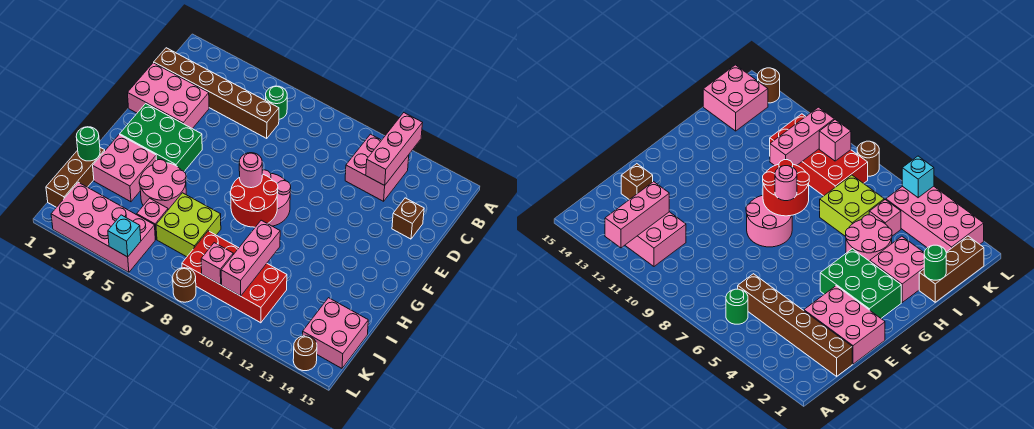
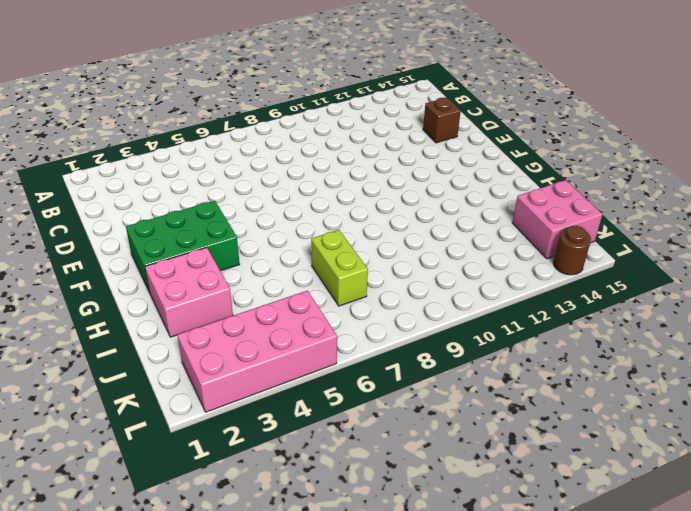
lime brick I7:J7 level 1 -> lime brick I6:J7 level 1
none -> green round brick B6 level 1
none -> pink brick B11:C12 level 1
none -> brown brick C1:C6 level 1

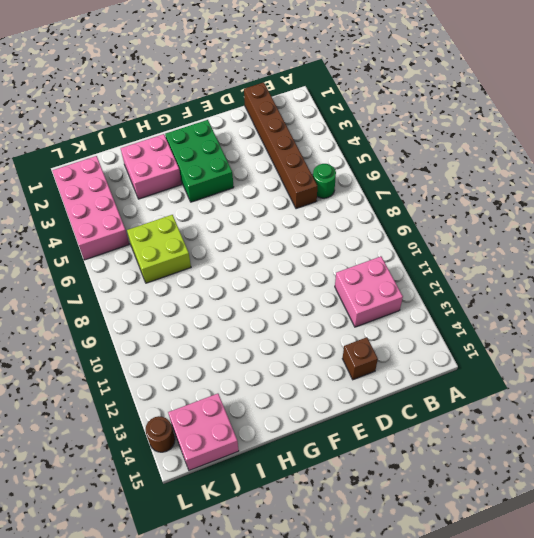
none -> pink brick D1:E3 level 1
none -> pink round brick F8:G9 level 1
none -> pink round brick H4:I5 level 1

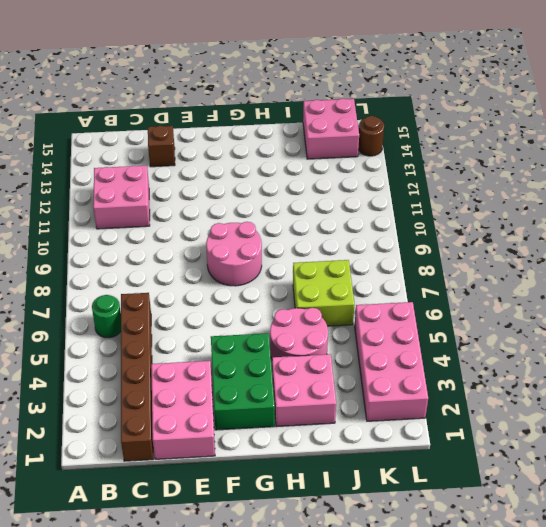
none -> brown brick I1:K1 level 1
none -> pink brick J5 level 1
none -> red brick J8:K11 level 1

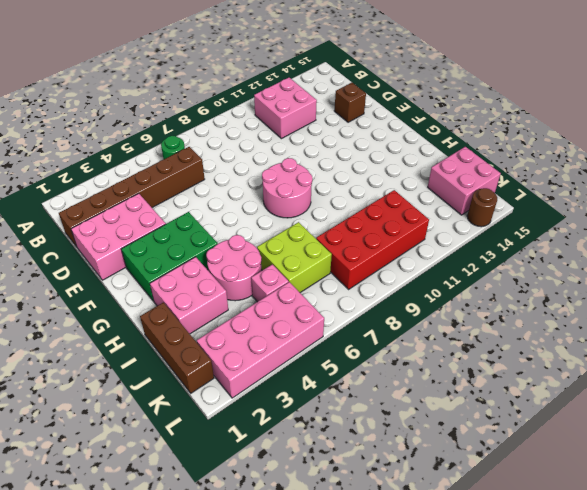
none -> brown round brick L8 level 1
none -> pink brick A12:C12 level 2
none -> red round brick G8:H9 level 2

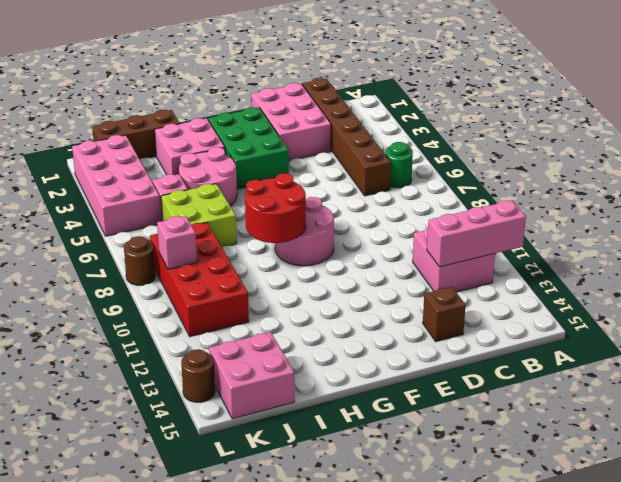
none -> green round brick I1 level 2
none -> pink brick I10:K10 level 2
none -> cyan brick L5 level 2

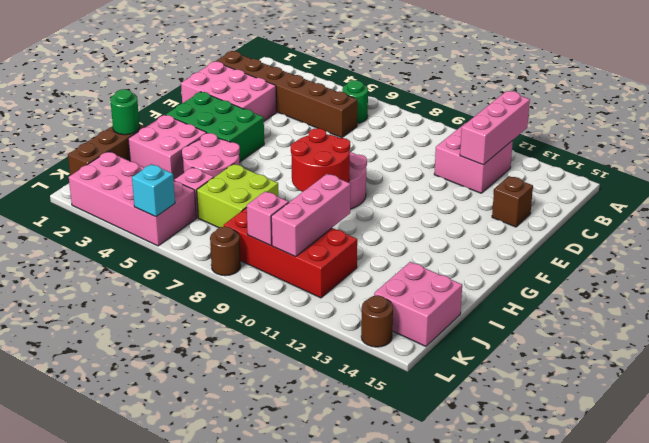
none -> pink round brick G8 level 3

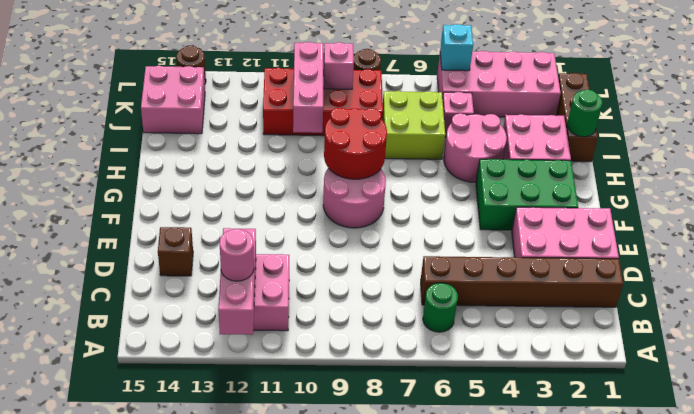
pink round brick B12 level 3 -> pink round brick G8 level 3

